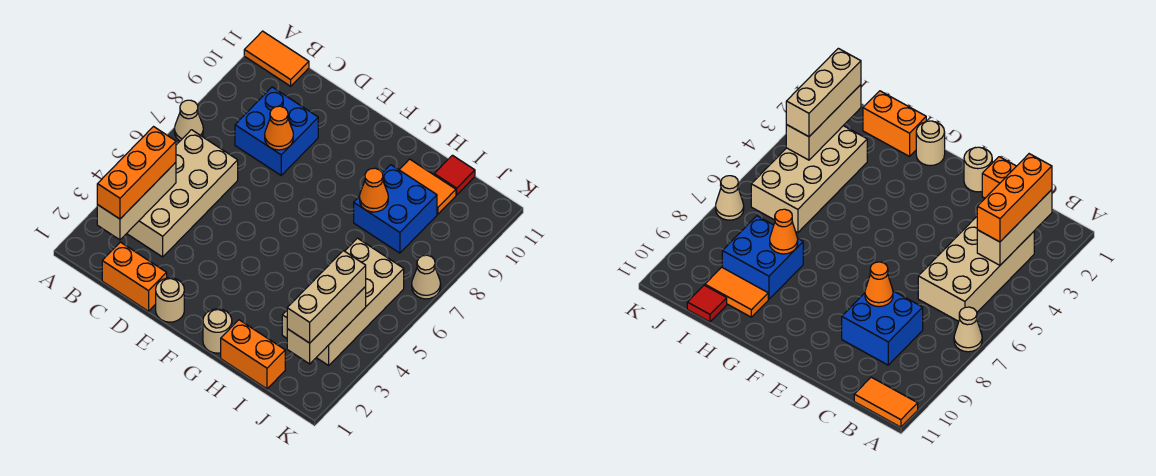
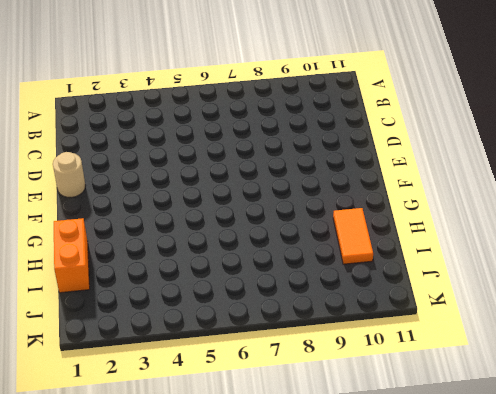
none -> tan cone A7 level 1
none -> orange tile A11:B11 level 1
none -> tan brick B3:C6 level 1

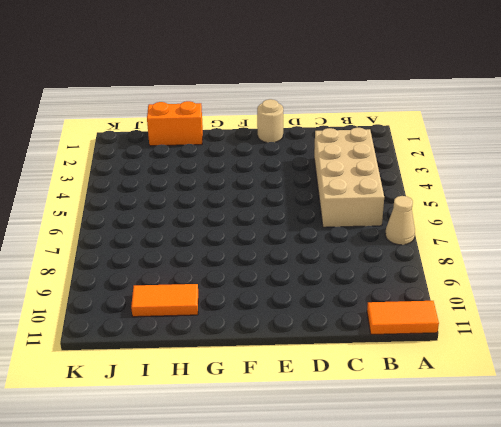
none -> orange brick C1:D1 level 1
none -> blue brick C8:D9 level 1
none -> tan round brick G1 level 1

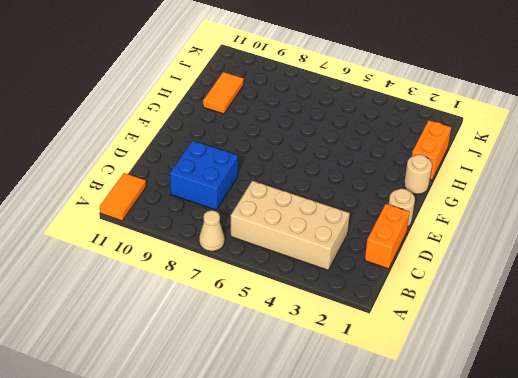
none -> blue brick H8:I9 level 1
none -> tan brick I3:J6 level 1
none -> red tile I11 level 1

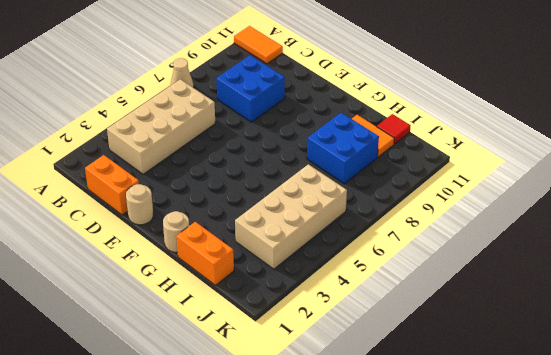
none -> tan cone K7 level 1
none -> tan brick B2:B4 level 2
none -> orange cone D8 level 2

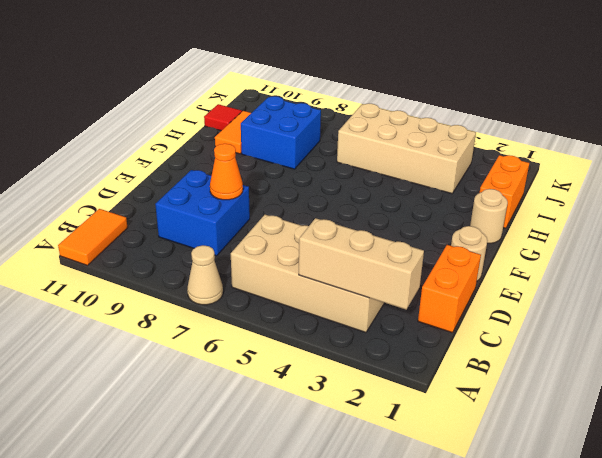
none -> tan cone K7 level 1
none -> orange cone H8 level 2
none -> tan brick J2:J4 level 2

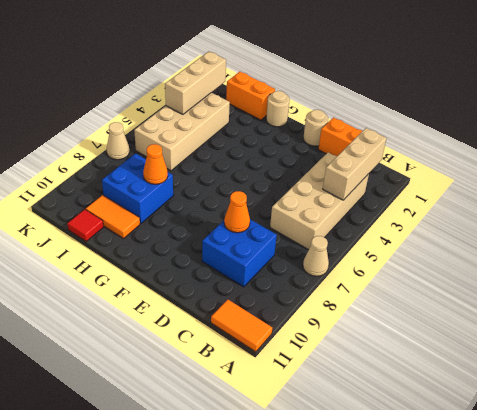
none -> orange brick B2:B4 level 3
none -> tan brick J2:J4 level 3

